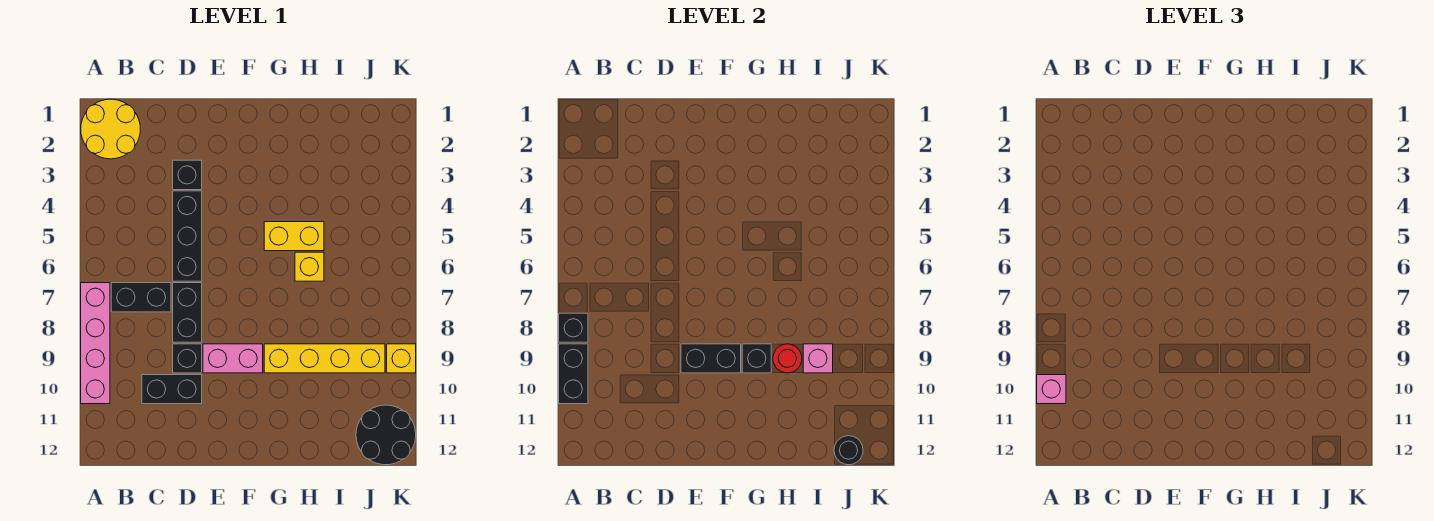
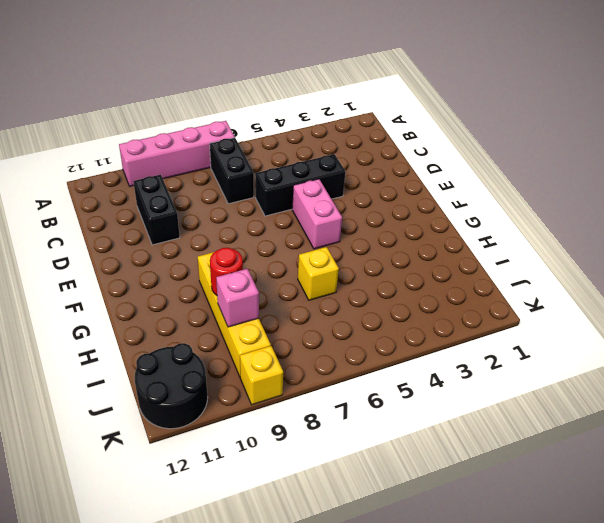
pink brick E5:F5 level 1 -> pink brick E9:F9 level 1
none -> yellow round brick A1:B2 level 1
none -> black brick D3 level 1
none -> black brick D7:D8 level 1

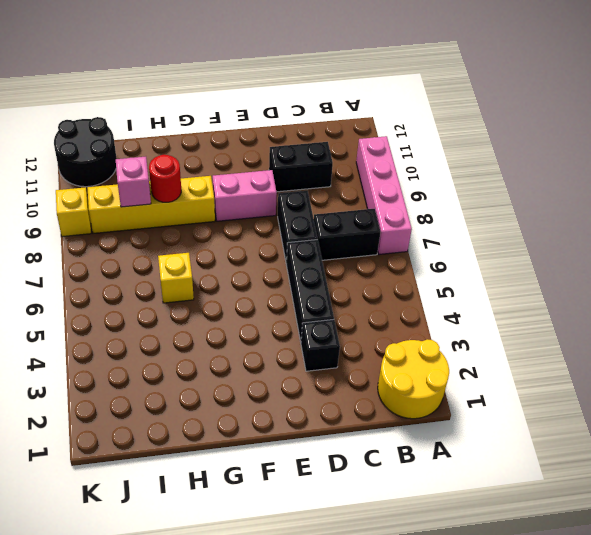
none -> black brick D9 level 1
none -> yellow brick G5:H5 level 1
none -> black brick A8 level 2

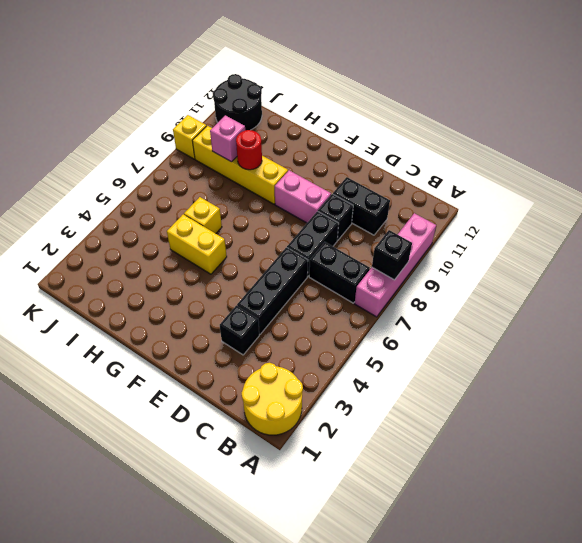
none -> black brick A9:A10 level 2
none -> black brick E9:F9 level 2
none -> black brick G9 level 2

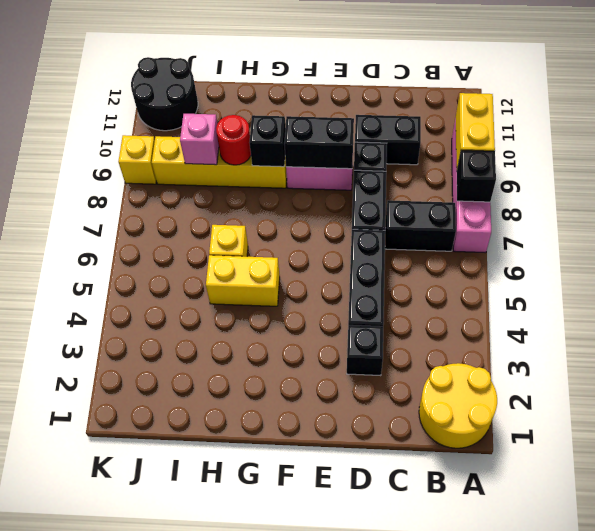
yellow brick A9:A10 level 2 -> black brick A9:A10 level 2
none -> black round brick J12 level 2
none -> pink brick A10 level 3

